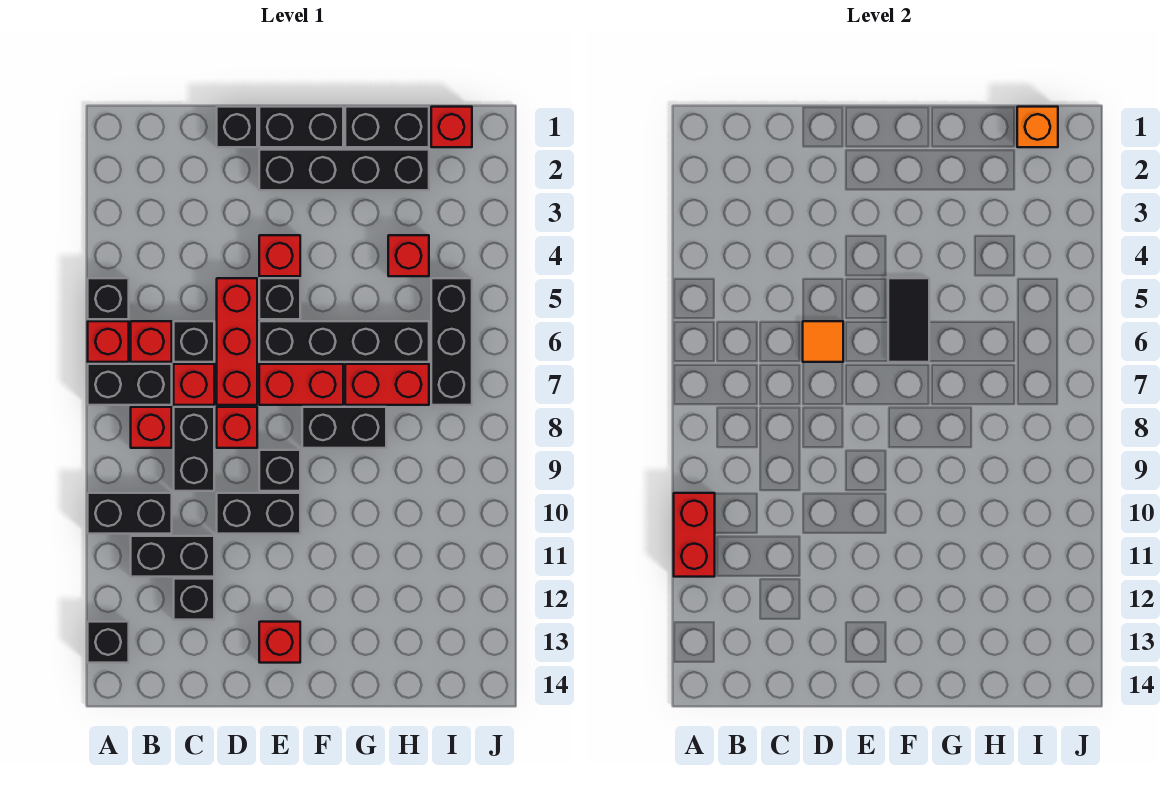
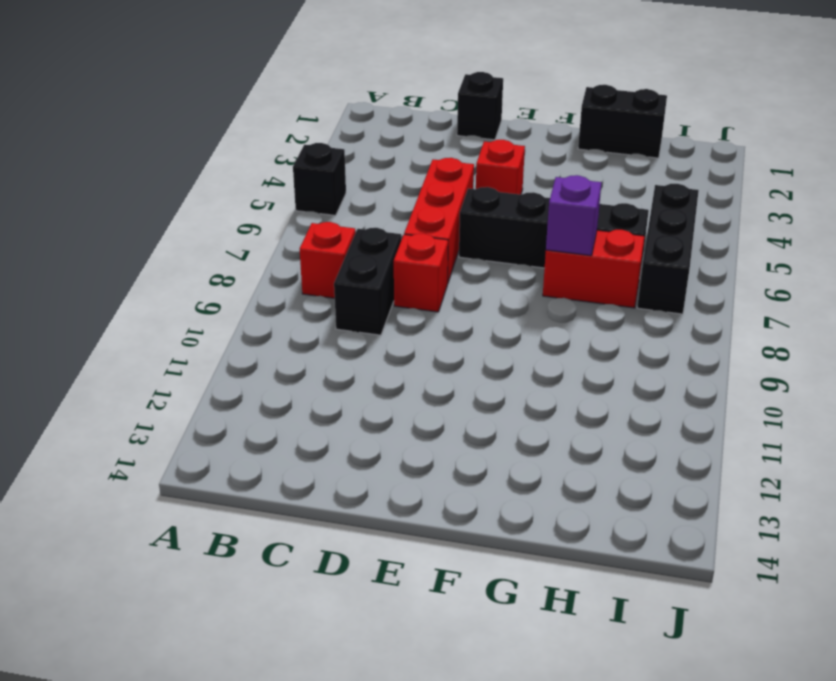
purple brick G7 level 2 -> none
none -> red brick A6 level 1
none -> black brick A7:B7 level 1
none -> black brick A10:B10 level 1
none -> black brick A13 level 1

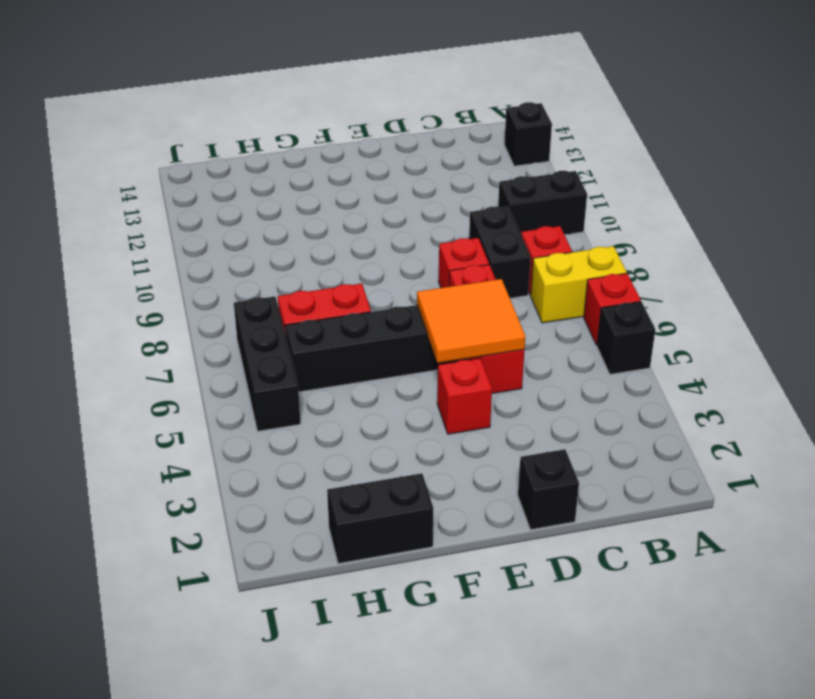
yellow brick A7:B7 level 1 -> black brick A7:B7 level 1
orange tile D5:E6 level 2 -> orange tile D6 level 2
none -> red brick B6 level 1
none -> black brick B11:C11 level 1
none -> black brick C6 level 1
none -> red brick C7 level 1

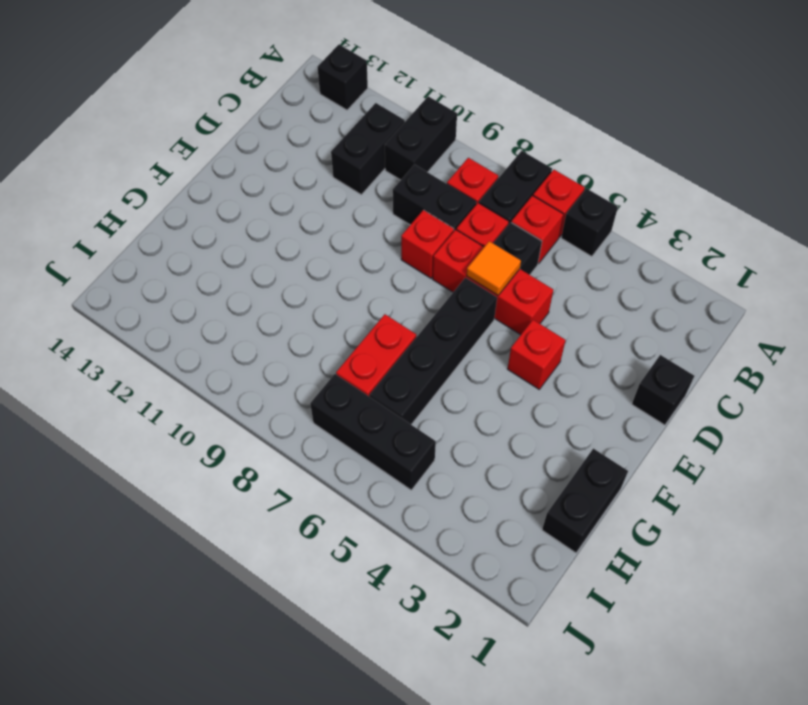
none -> black brick C12 level 1
none -> black brick D10:E10 level 1
none -> black brick E1:F1 level 1
none -> black brick E2:H2 level 1

